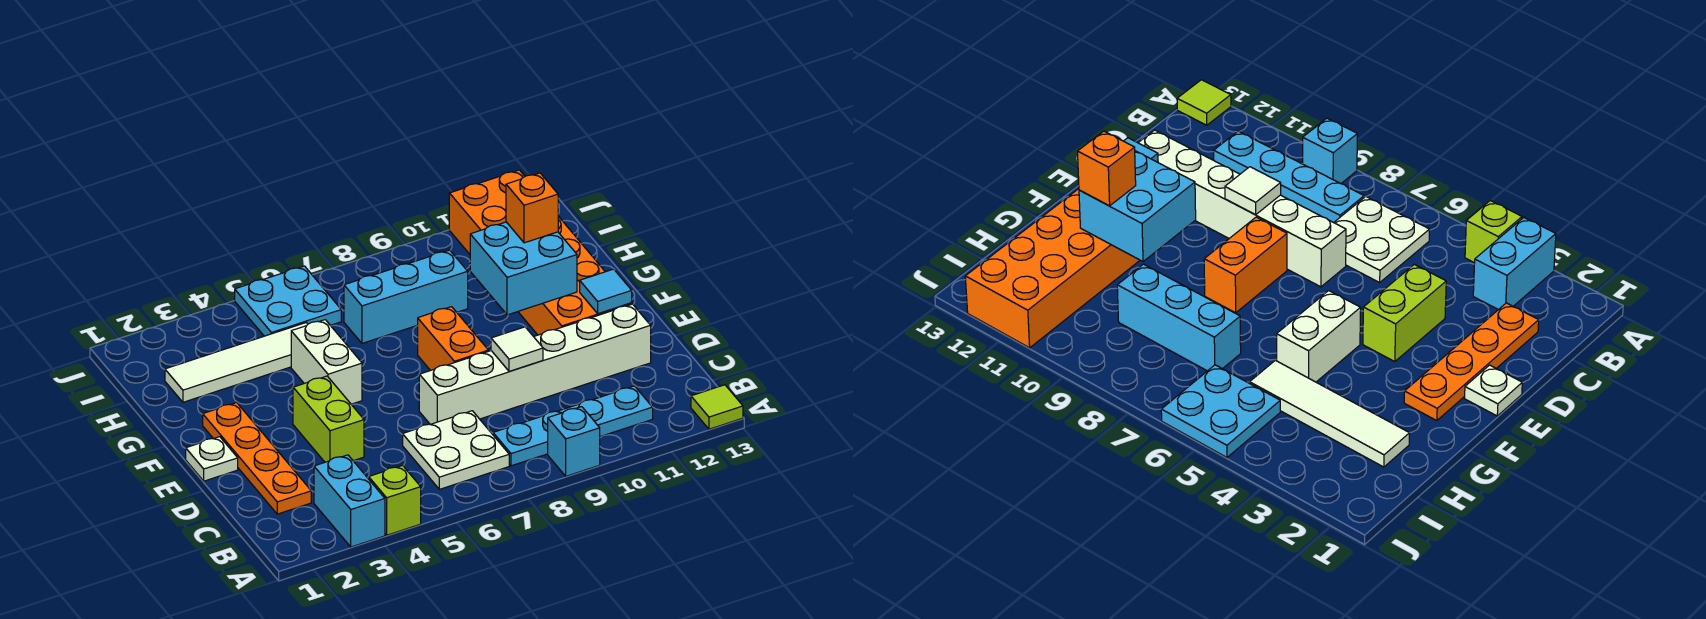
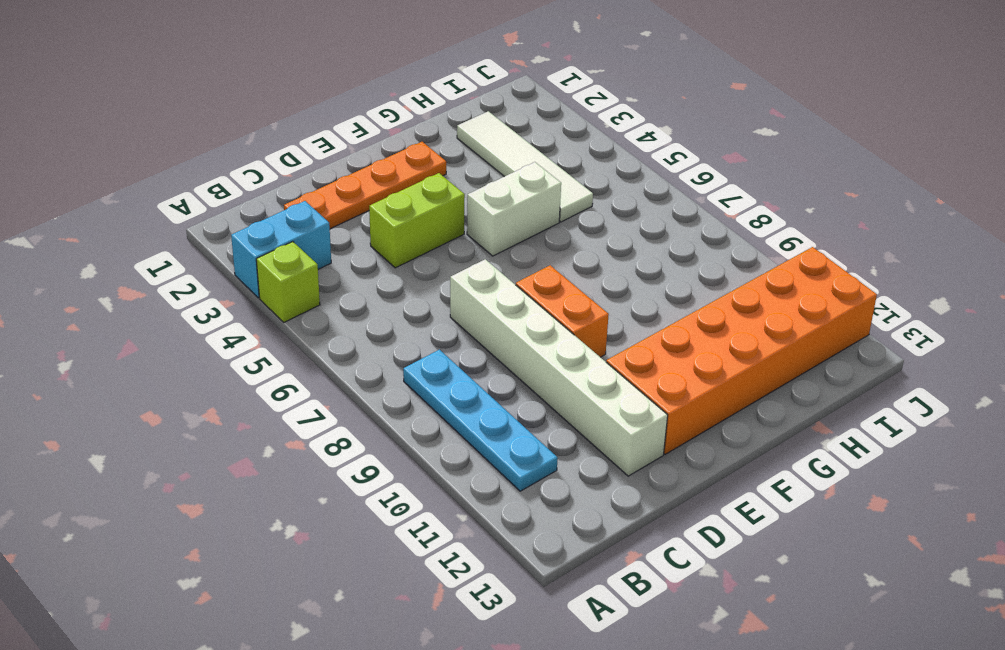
orange brick E8:E9 level 1 -> orange brick E8:F8 level 1
none -> cyan brick A9 level 1
none -> lime tile A13 level 1
none -> white plate B6:C7 level 1

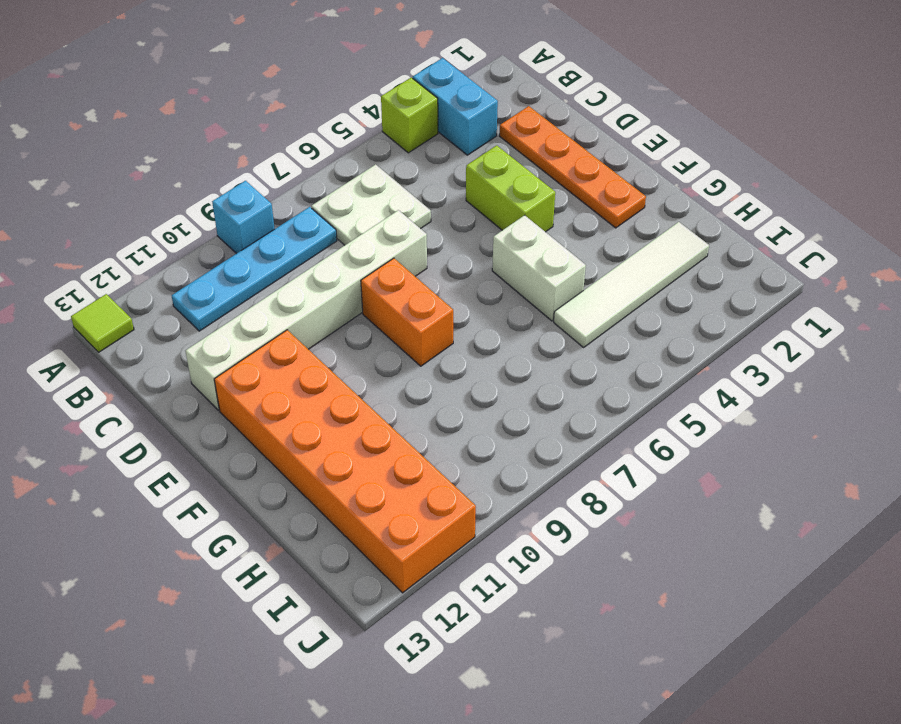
none -> white plate E1 level 1
none -> cyan brick H7:H9 level 1
none -> cyan plate I5:J6 level 1

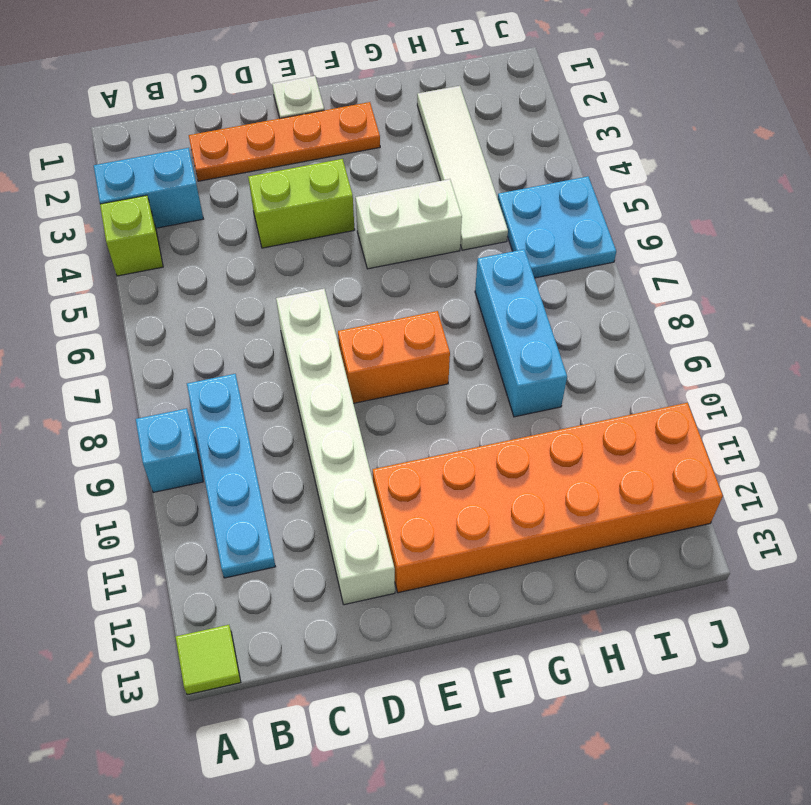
none -> white plate B6:C7 level 1
none -> white tile D9 level 2
none -> cyan tile E12 level 2

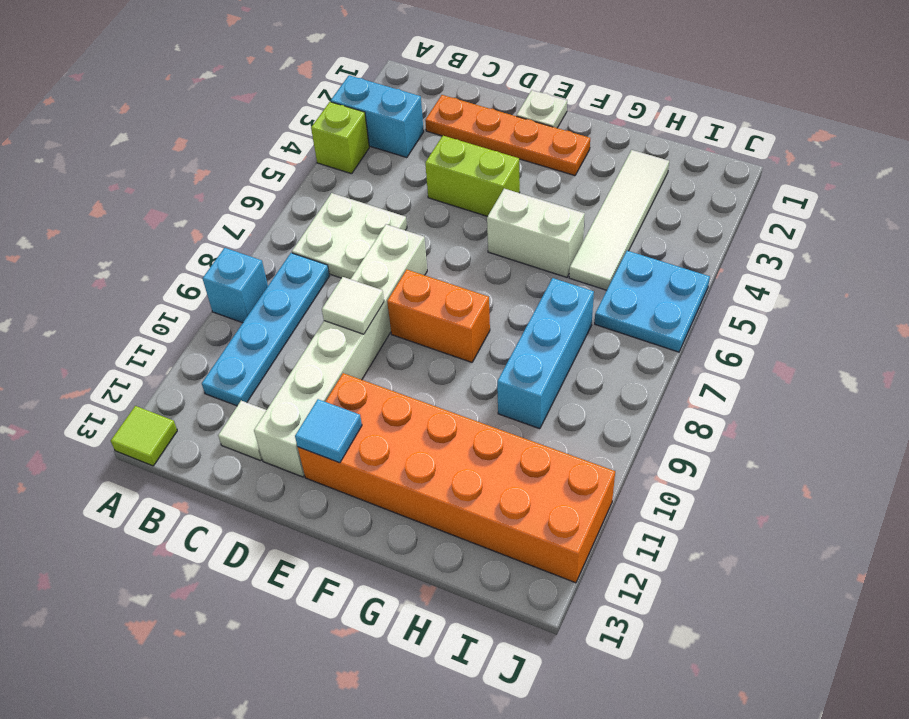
white tile C12 level 1 -> none
none -> cyan brick F10:G11 level 2
none -> orange brick G11 level 3

